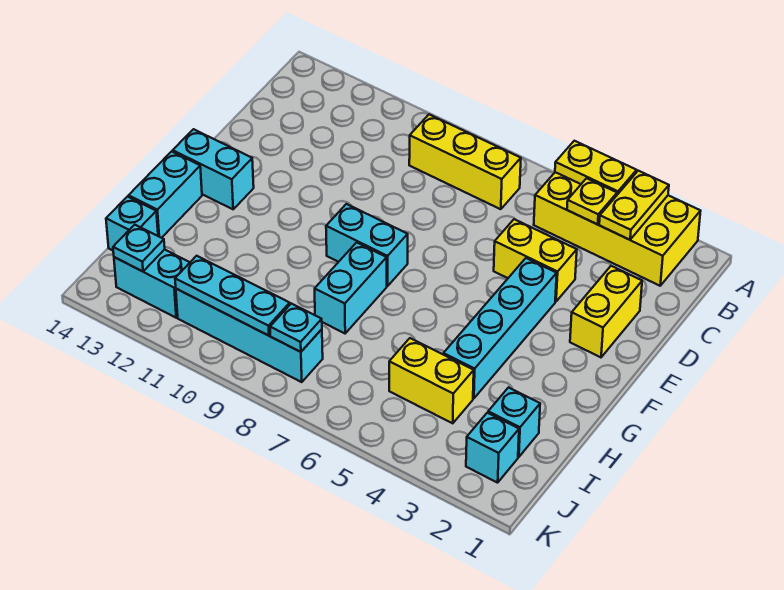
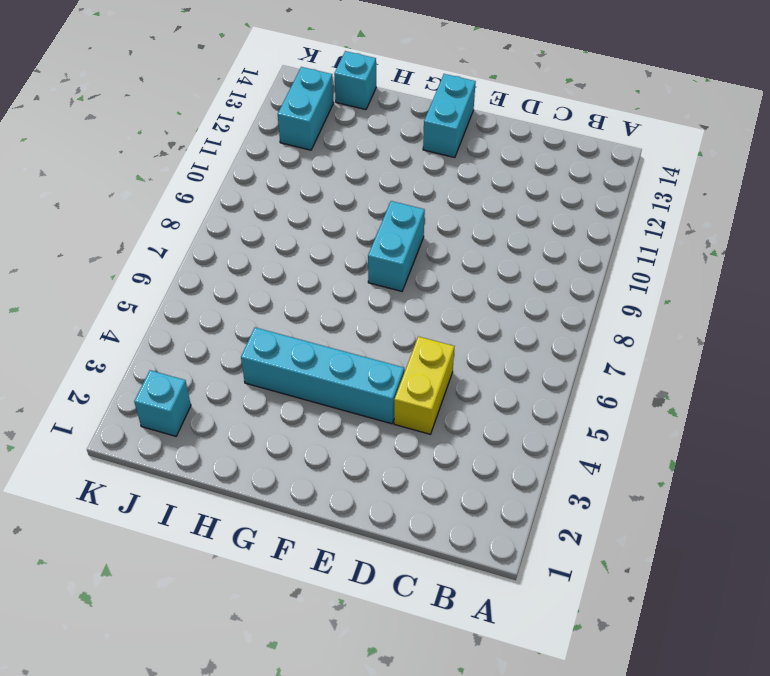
none -> yellow brick A2:B5 level 1
none -> yellow brick B7:B9 level 1
none -> yellow brick D2:E2 level 1

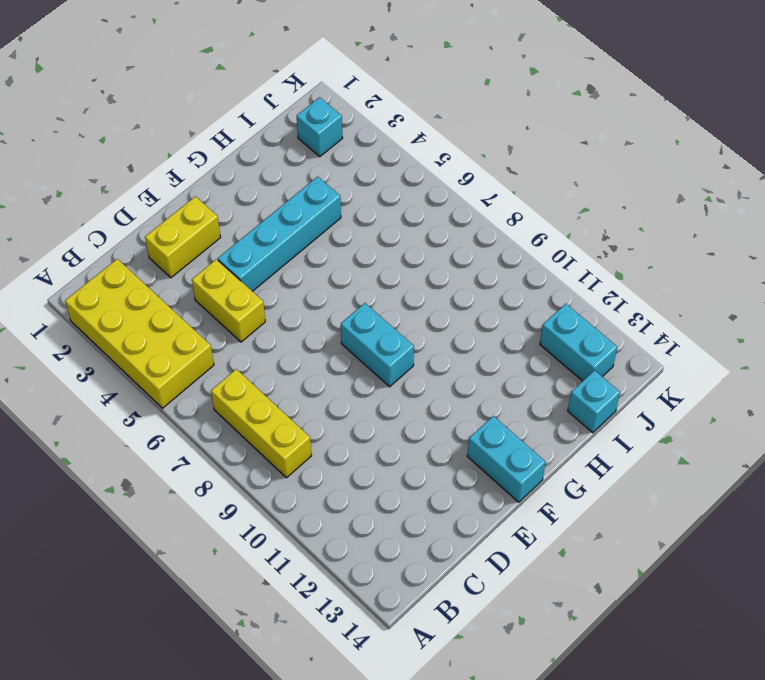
none -> cyan brick G8:H8 level 1
none -> cyan brick G14:H14 level 1
none -> cyan brick I2 level 1

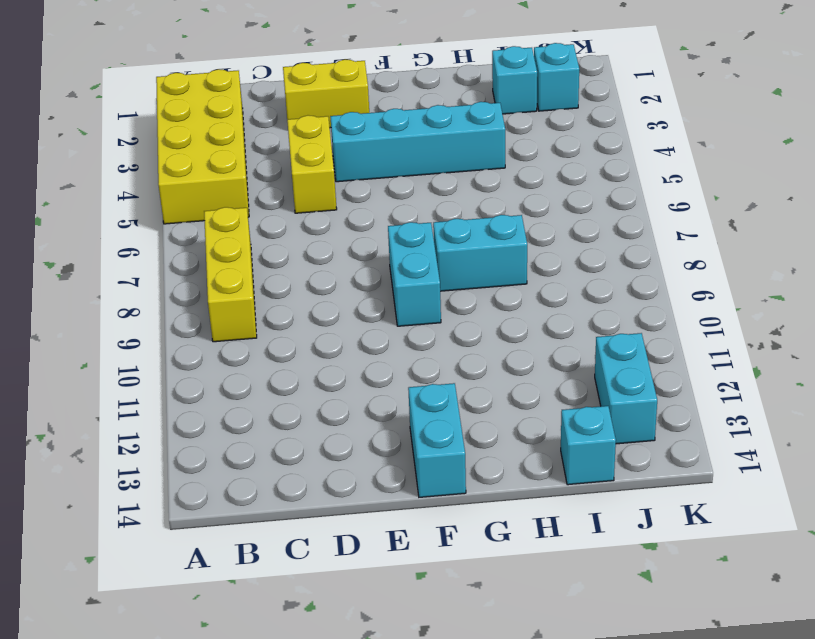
none -> cyan brick G14:H14 level 1
none -> yellow brick I4:I5 level 1
none -> cyan brick J8:J11 level 1

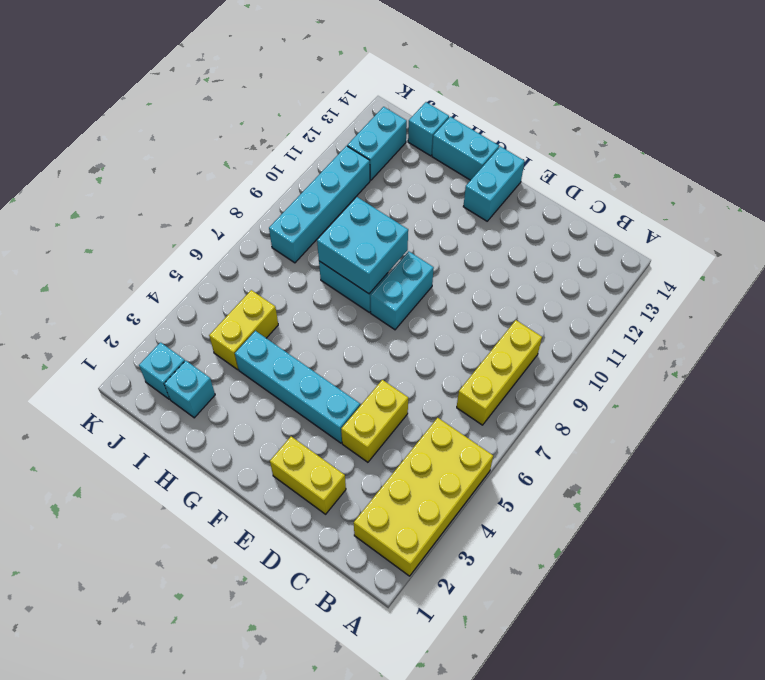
cyan brick G8:H9 level 2 -> none
none -> yellow plate A3:B3 level 2
none -> yellow plate A4:A5 level 2
none -> yellow plate B4 level 2

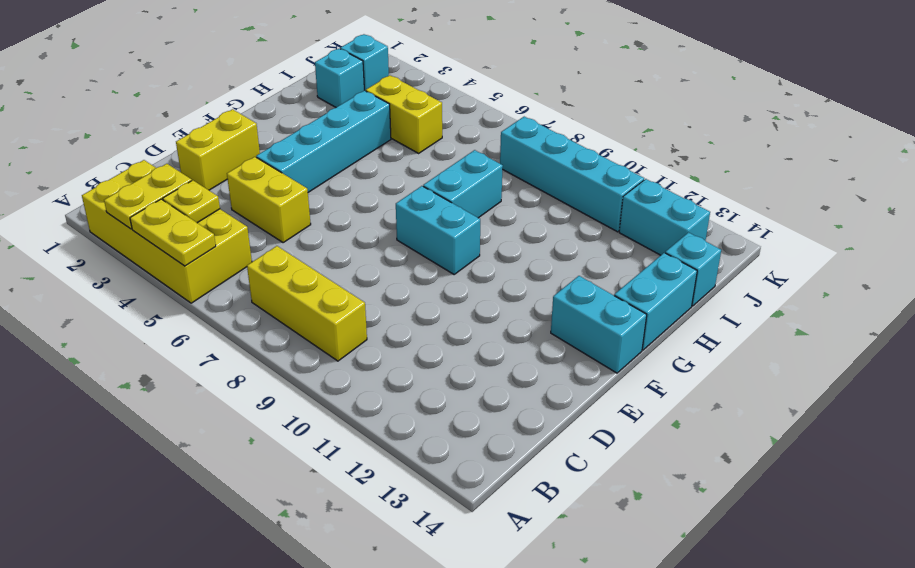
none -> cyan plate J8 level 2
none -> cyan plate J9:J11 level 2
none -> cyan plate J13 level 2

